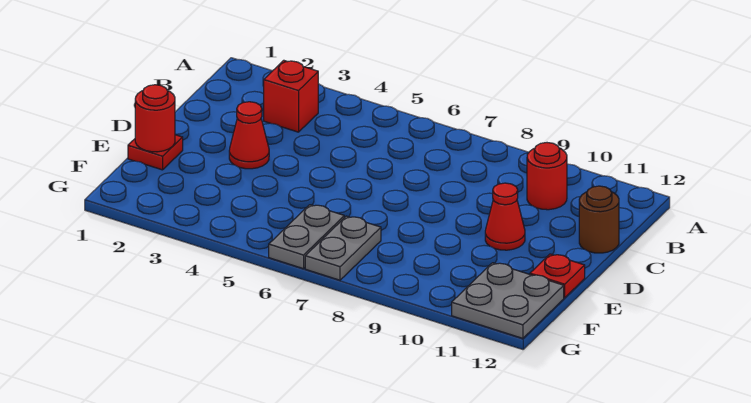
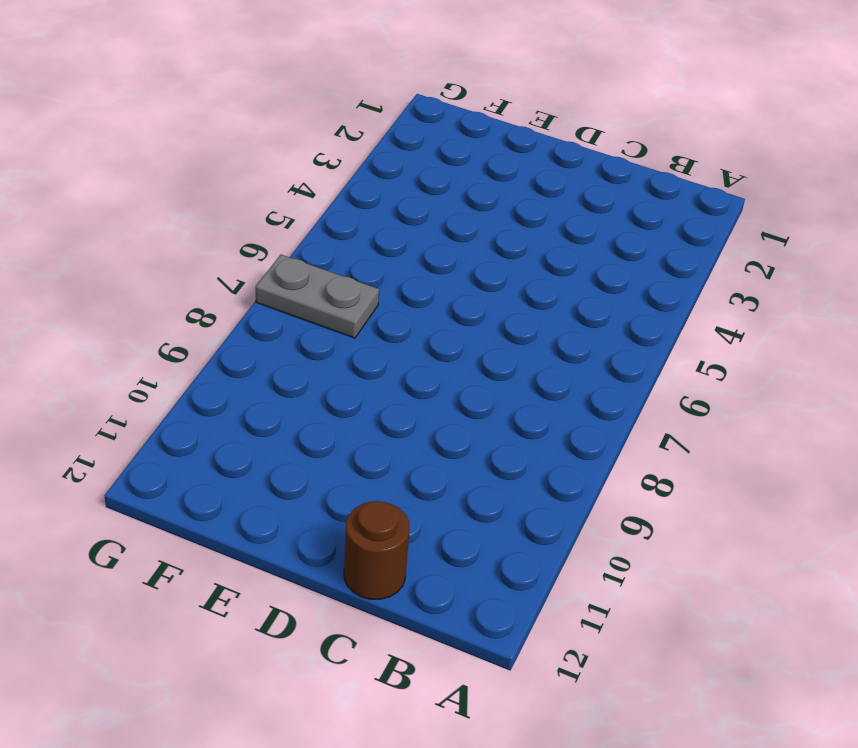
none -> red brick B3 level 1
none -> red round brick B10 level 1

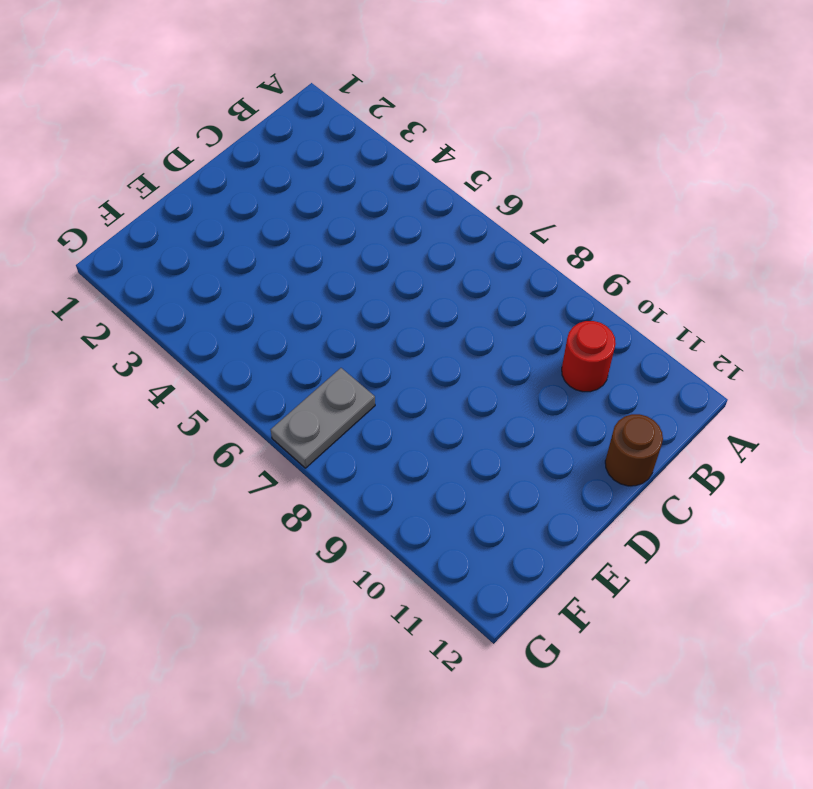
none -> red brick B3 level 1
none -> red cone D3 level 1

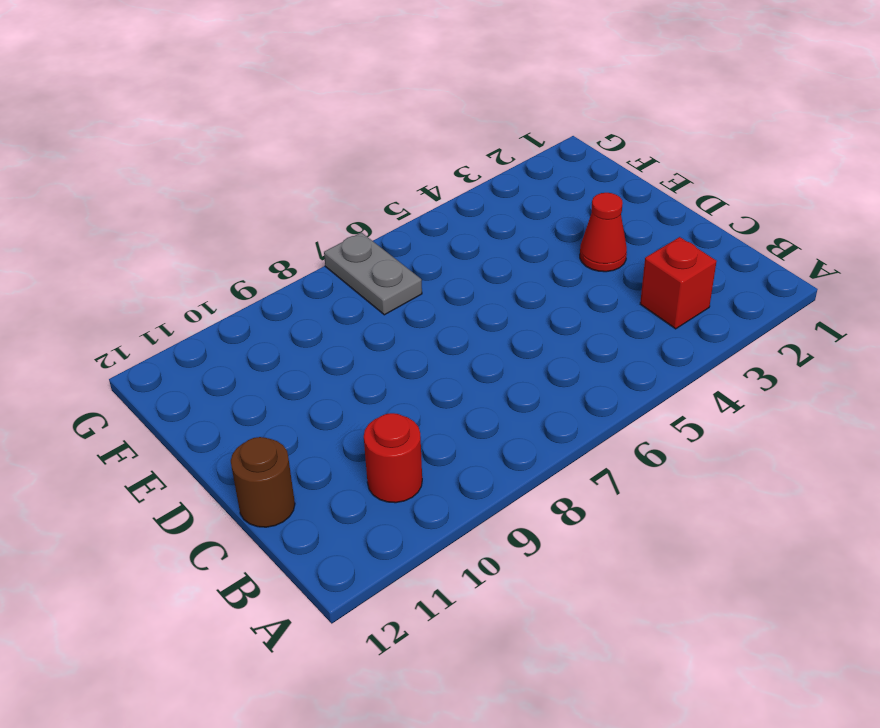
none -> red cone D10 level 1
none -> red plate E1 level 1

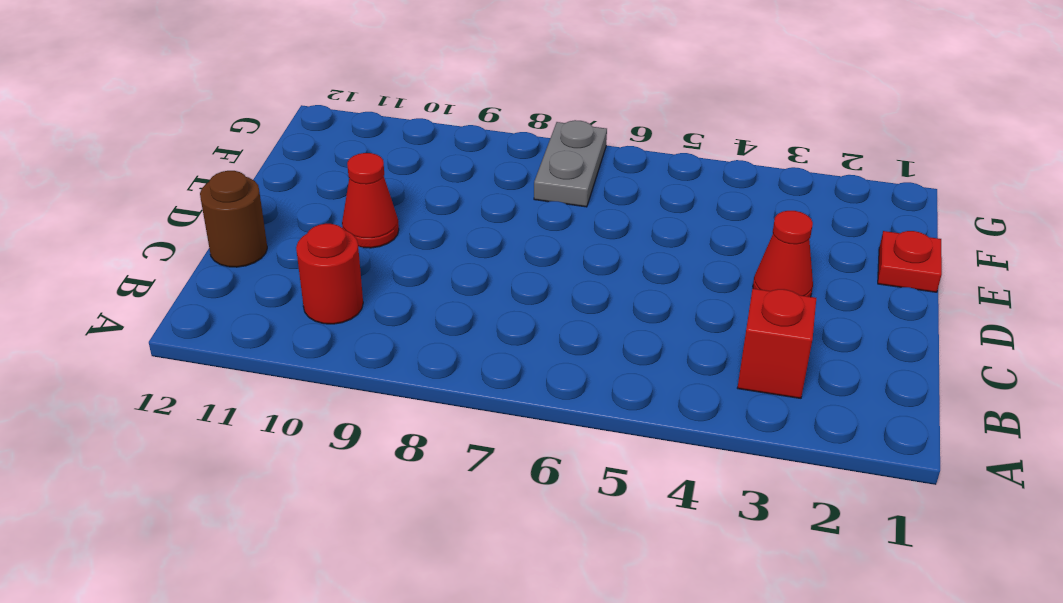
none -> red plate E12 level 1
none -> grey plate F6:G6 level 1

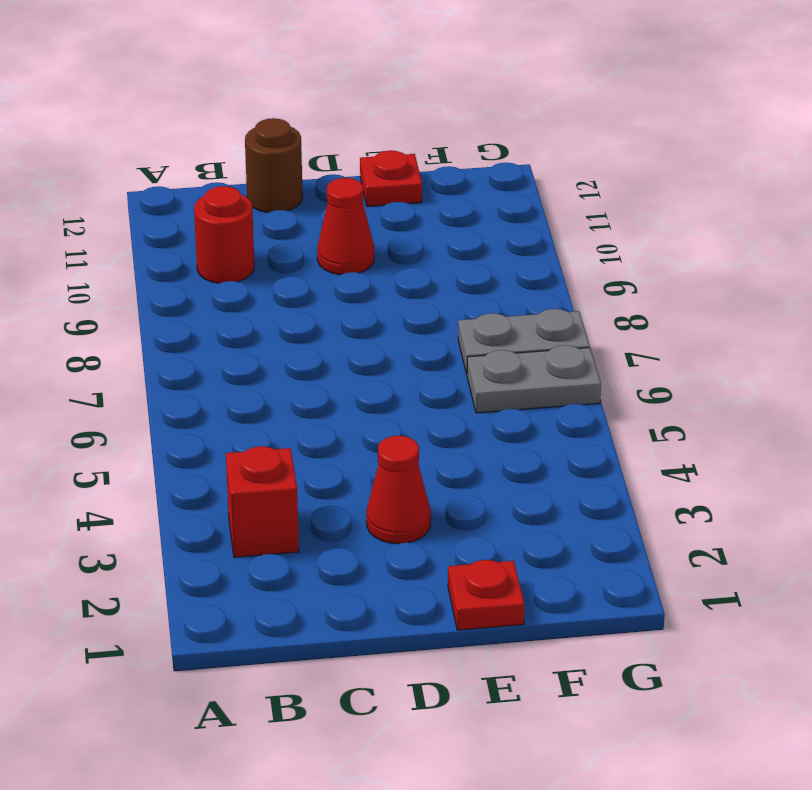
none -> grey plate F11:G12 level 1
none -> red round brick E1 level 2

